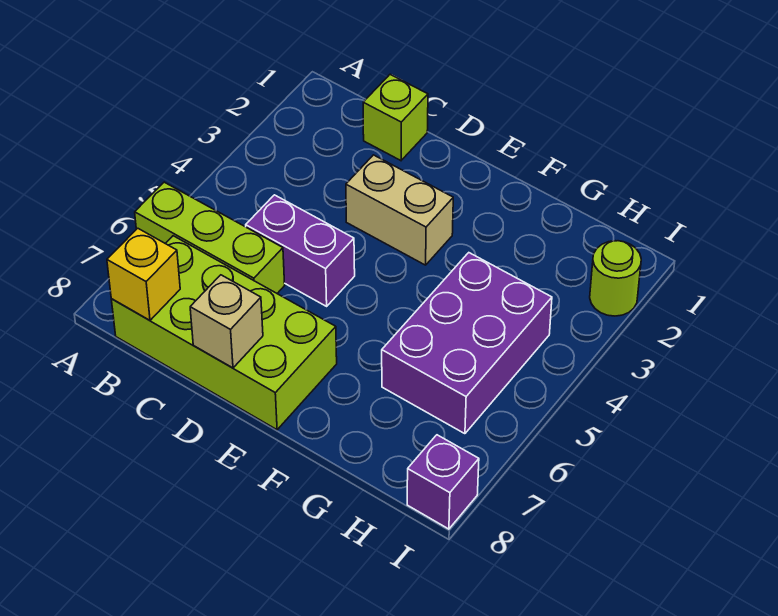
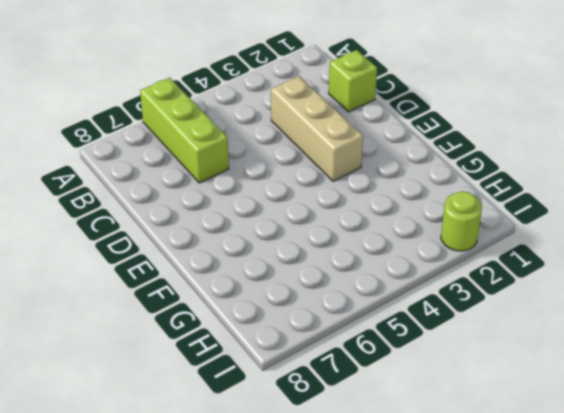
tan brick C3:E3 level 1 -> tan brick D3:E3 level 1
none -> lime brick B7:E8 level 1
none -> purple brick C5:D5 level 1

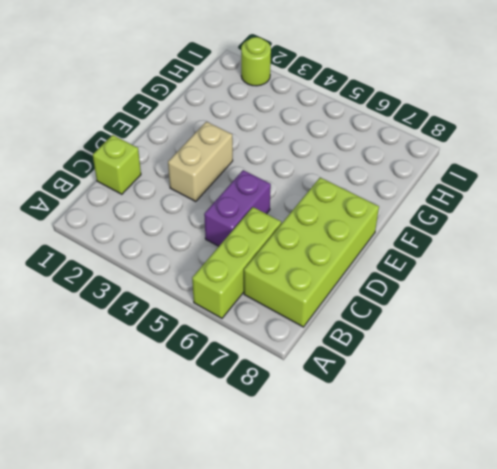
none -> purple brick G4:H6 level 1
none -> purple brick I8 level 1

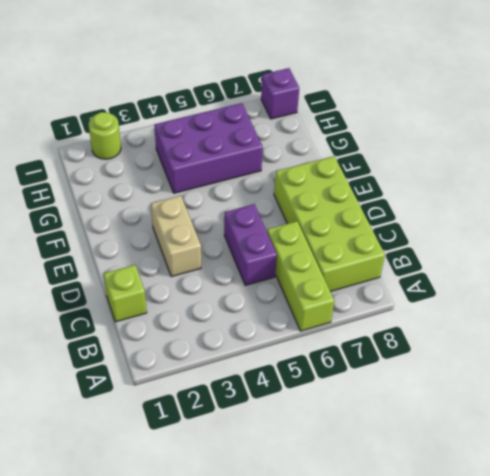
none -> yellow brick B8 level 2
none -> tan brick D8 level 2

